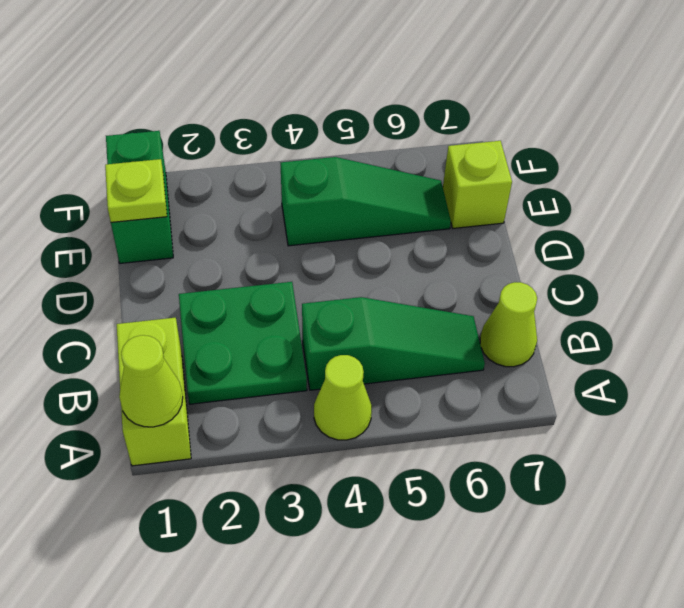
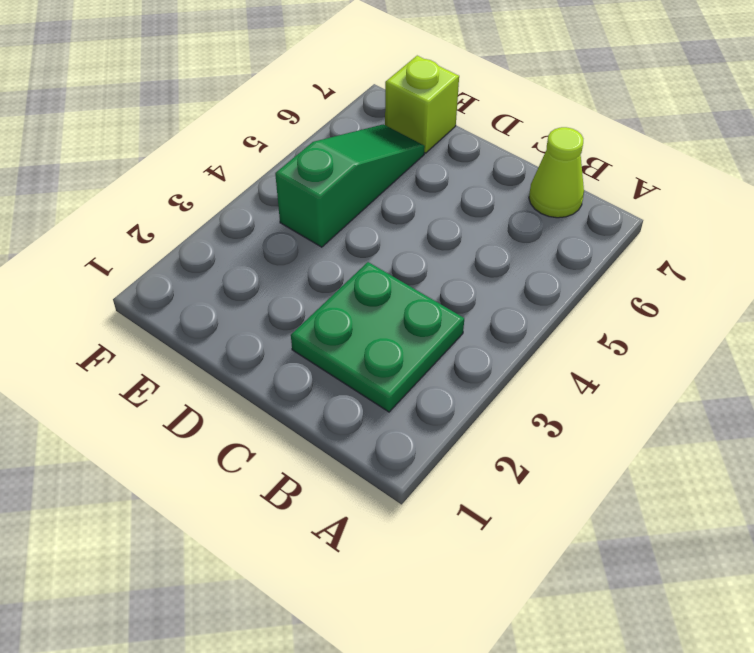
none -> lime brick A1:B1 level 1
none -> lime cone A4 level 1

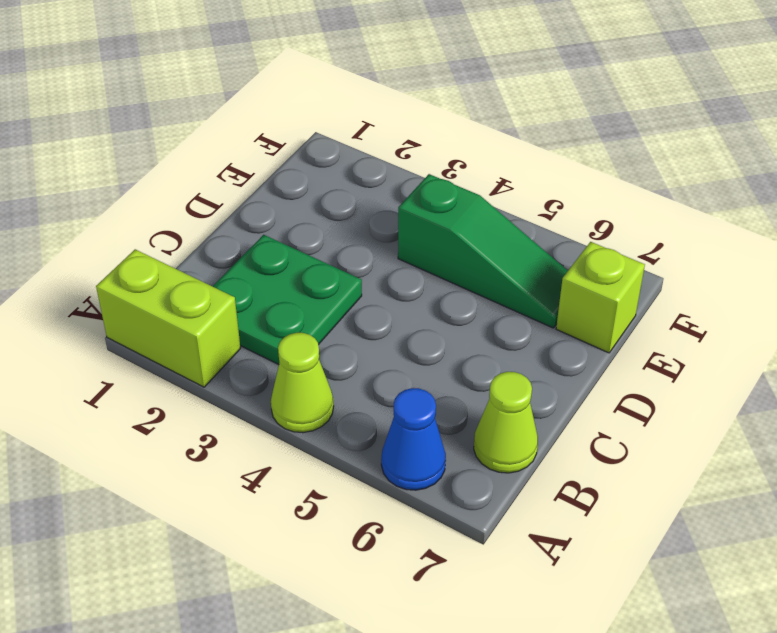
lime brick A1:A2 level 1 -> lime brick A1:B1 level 1
blue cone A6 level 1 -> none
none -> green slope B4:B6 level 1 top 4
none -> green brick E1:F1 level 1

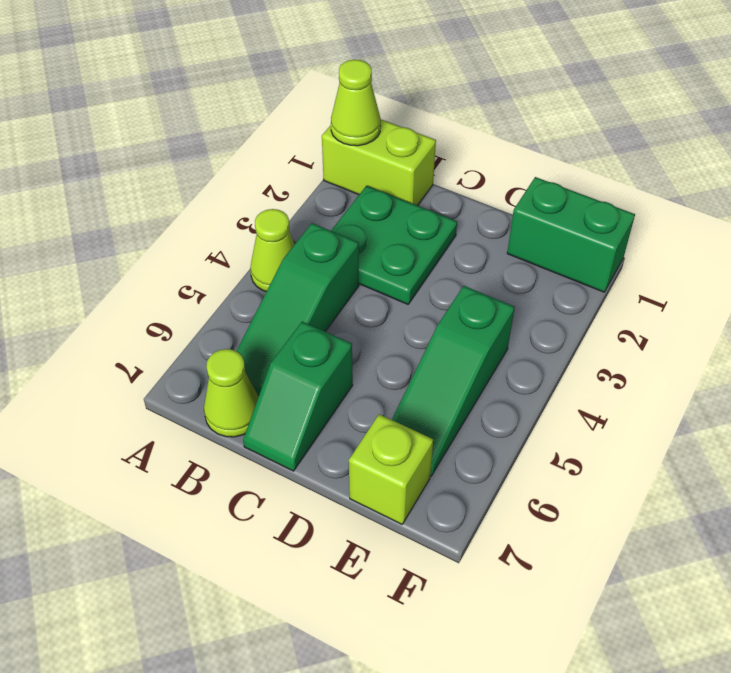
green slope C6:C7 level 1 top 6 -> none
none -> lime plate E1 level 2

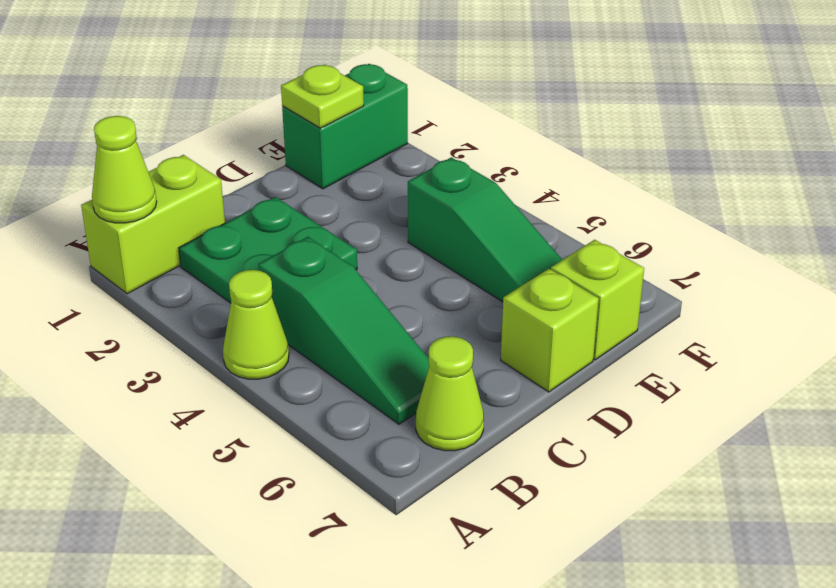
lime brick D7 level 1 -> none

